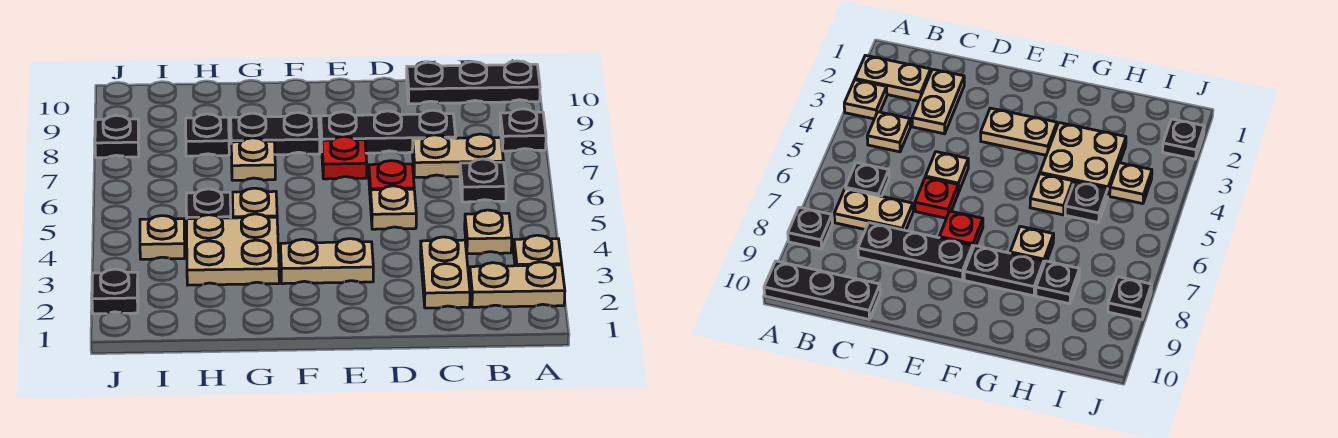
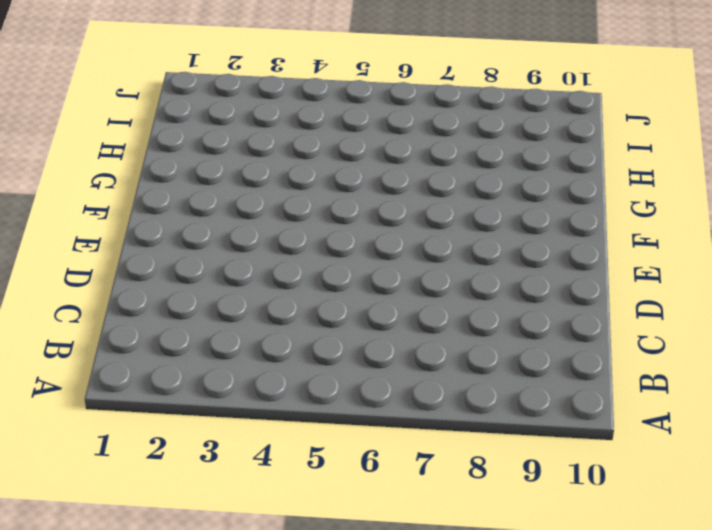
none -> tan plate A2:B2 level 1
none -> tan plate A3 level 1
none -> black plate A8 level 1

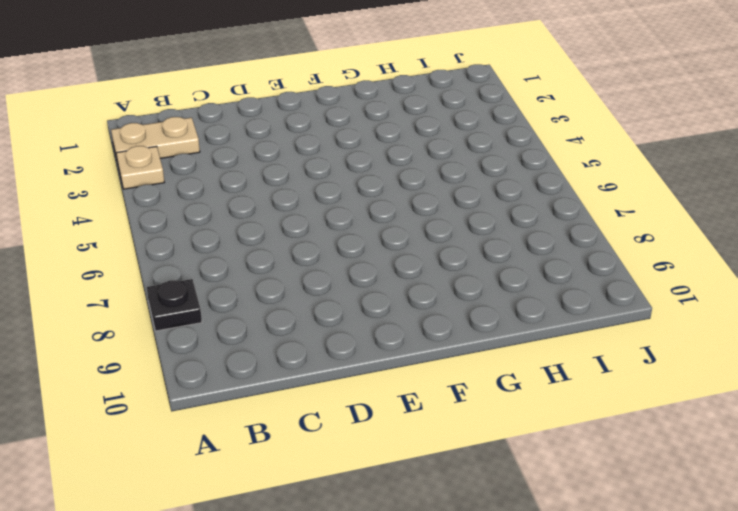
none -> black plate A10:C10 level 1
none -> tan plate B4 level 1
none -> black plate B6 level 1

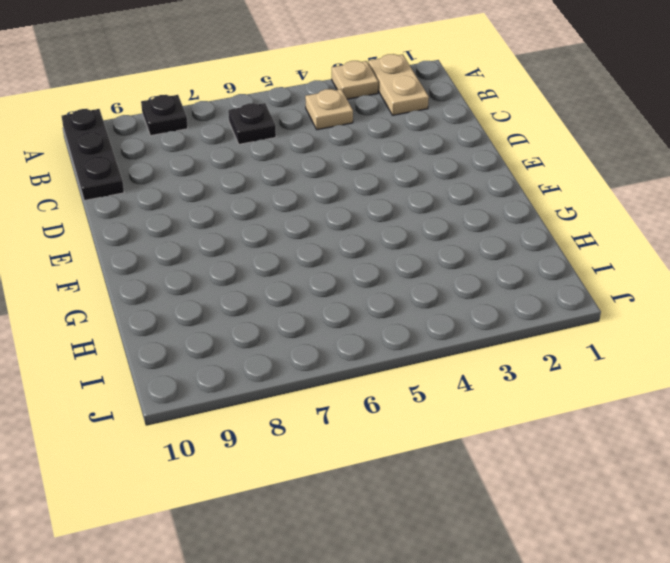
none -> tan plate B7:C7 level 1
none -> tan plate C2:C3 level 1
none -> black plate C8:E8 level 1

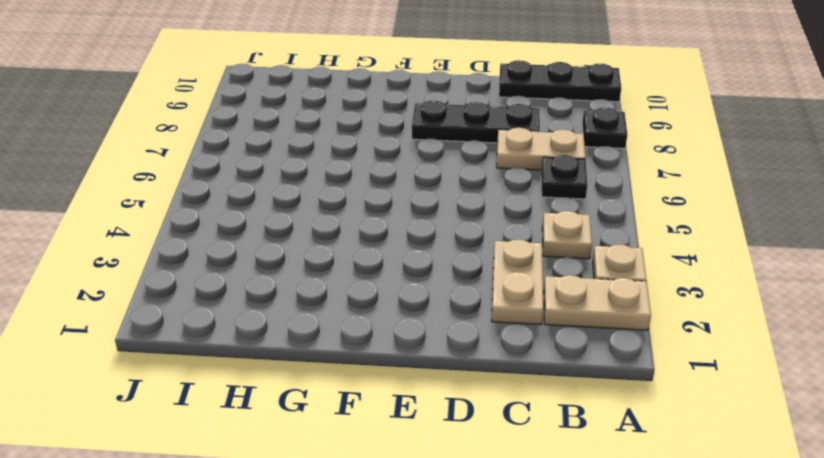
none -> tan plate D5 level 1
none -> red plate D6 level 1
none -> tan plate E3:F3 level 1

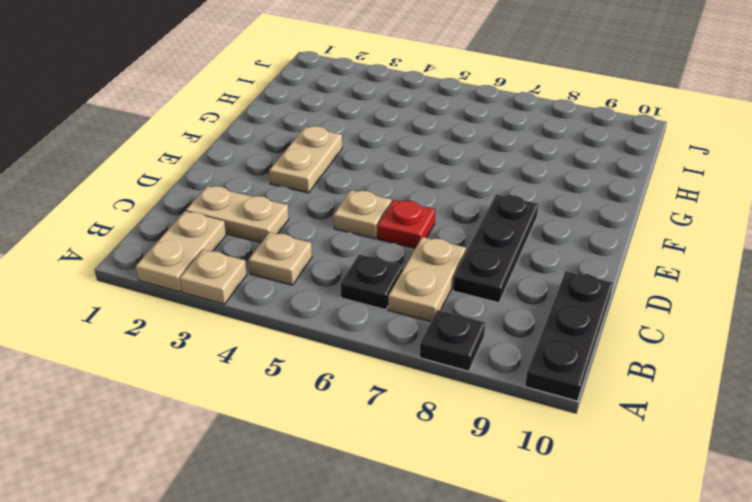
none -> red plate E7 level 1
none -> black plate F8:G8 level 1
none -> tan plate G3:H4 level 1

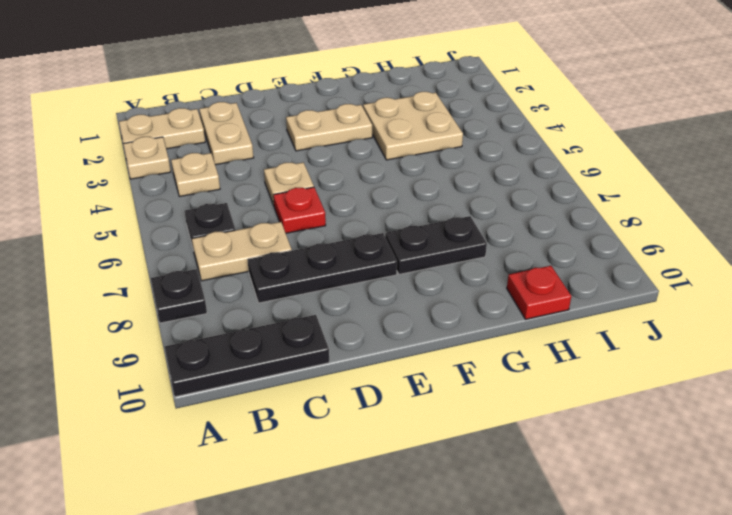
red plate H10 level 1 -> red plate E7 level 1
none -> tan plate G5 level 1
none -> tan plate G7 level 1
none -> black plate H5 level 1

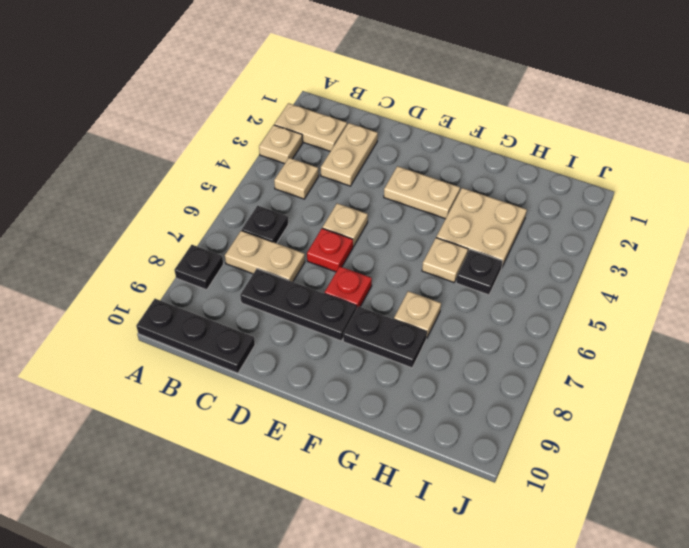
none -> black plate H8 level 1
none -> tan plate I4 level 1
none -> black plate J2 level 1

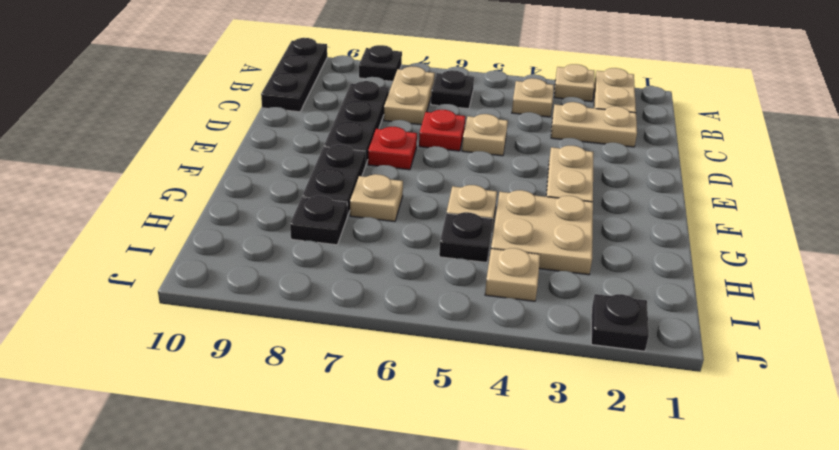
none -> black plate J8 level 1

